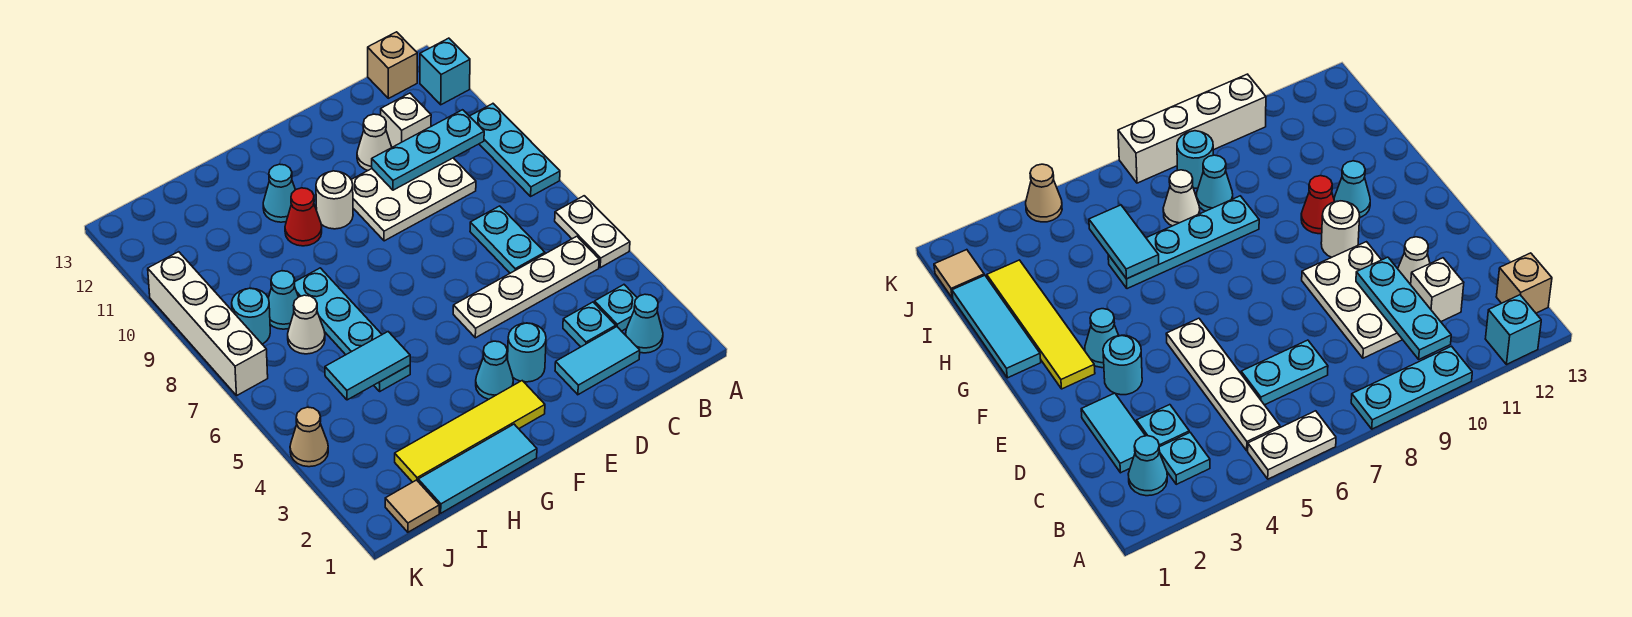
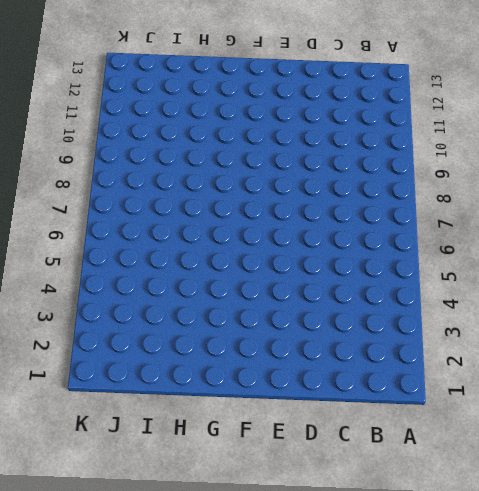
none -> white plate A5:A6 level 1
none -> cyan plate A8:A10 level 1
none -> cyan brick A12 level 1

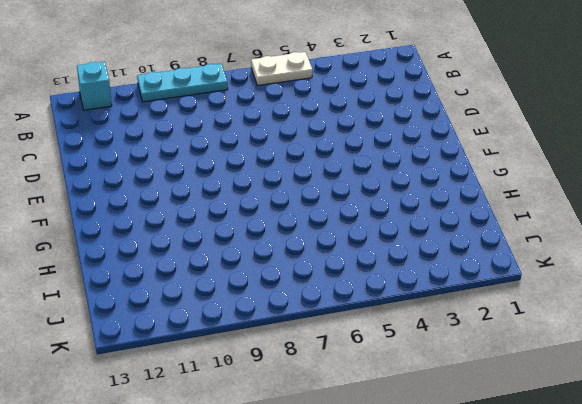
none -> cyan cone B2 level 1
none -> cyan plate B3 level 1
none -> white plate B5:E5 level 1

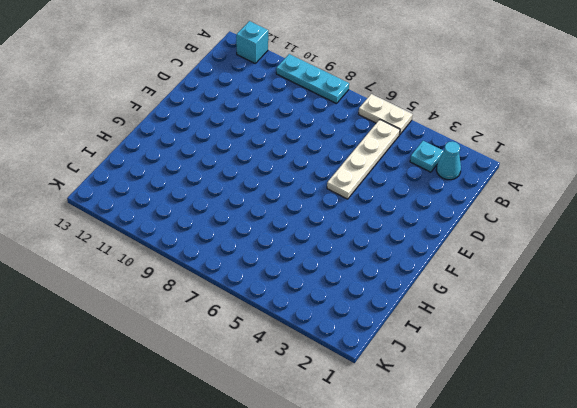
none -> tan brick B13 level 1
none -> cyan tile C2:D2 level 1
none -> cyan plate C3 level 1

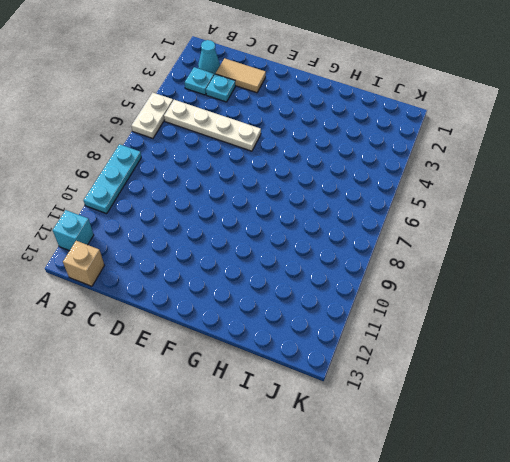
tan tile C2:D2 level 1 -> cyan tile C2:D2 level 1
none -> cyan plate C6:C7 level 1
none -> white plate C9:E10 level 1
none -> white brick C11 level 1

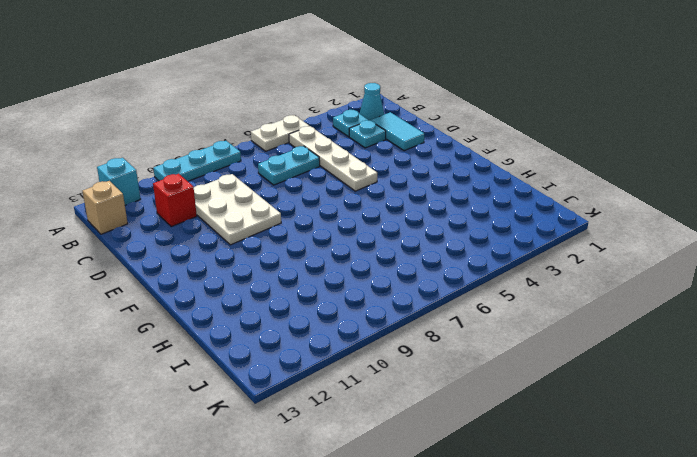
red brick C11 level 1 -> white brick C11 level 1
none -> white cone D11 level 1
none -> cyan round brick E3 level 1
none -> yellow tile F2:I2 level 1

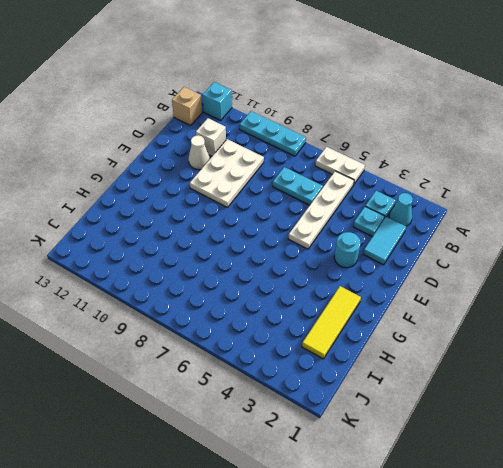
yellow tile G2:I2 level 1 -> yellow tile F2:I2 level 1
none -> cyan cone F3 level 1
none -> white round brick F10 level 1
none -> cyan tile G1:I1 level 1

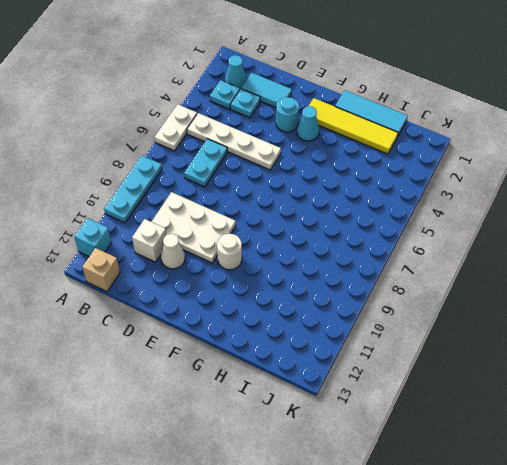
none -> red cone G10 level 1
none -> cyan cone G11 level 1
none -> cyan plate H5:H8 level 1

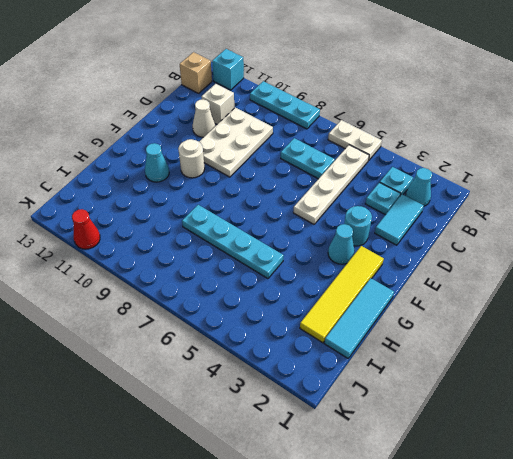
red cone K11 level 1 -> red cone G10 level 1
none -> white cone I7 level 1
none -> cyan cone I8 level 1
none -> tan tile J1 level 1

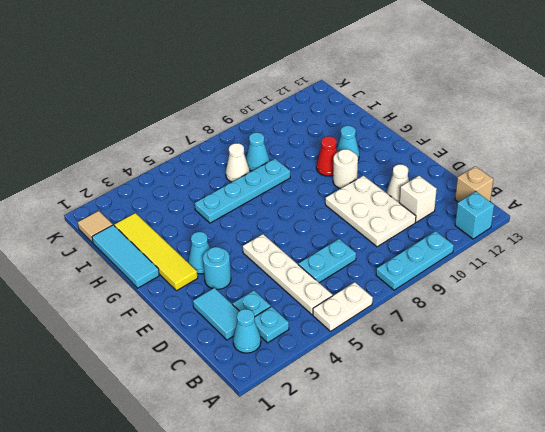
none -> cyan round brick J8 level 1
none -> tan cone K4 level 1
none -> white brick K7:K10 level 1

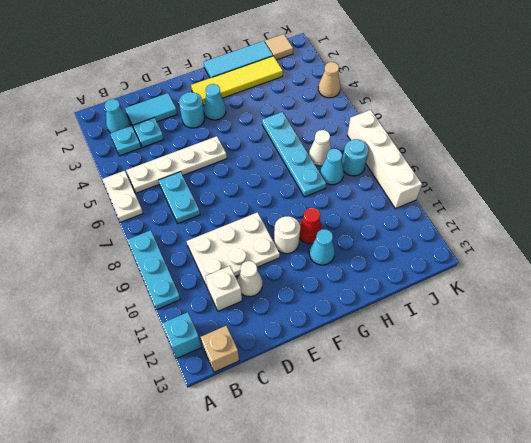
none -> cyan plate B10:D10 level 2
none -> cyan tile H5:I5 level 2

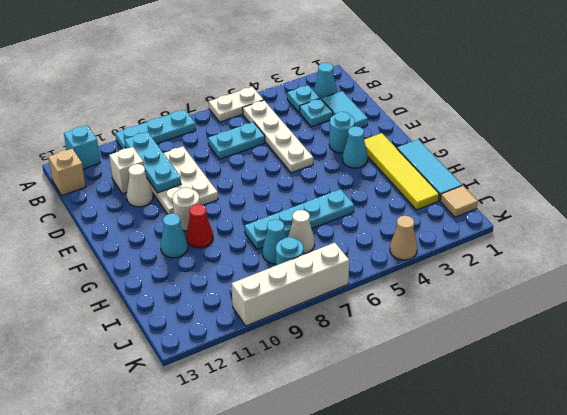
none -> cyan tile H5:I5 level 2

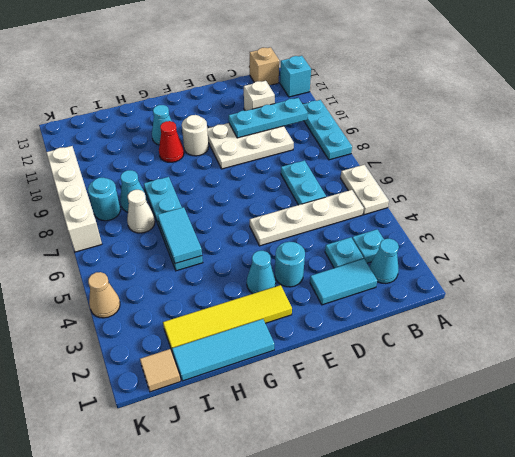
cyan tile H5:H6 level 2 -> cyan tile H5:I5 level 2
none -> white cone D11 level 1

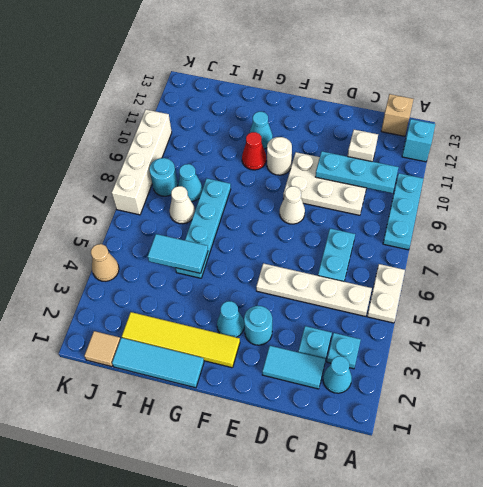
white cone E8 level 1 -> white cone D11 level 1

